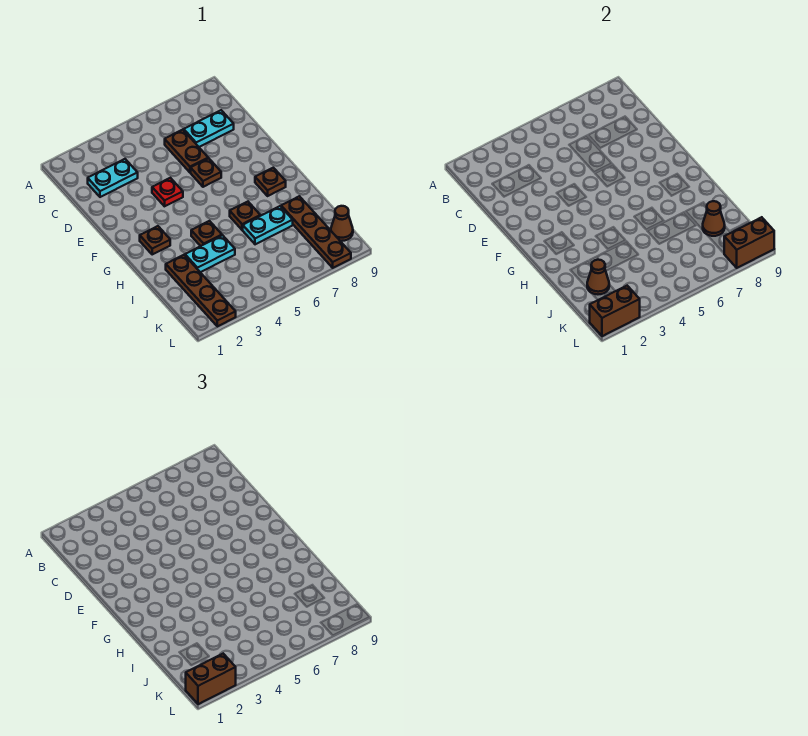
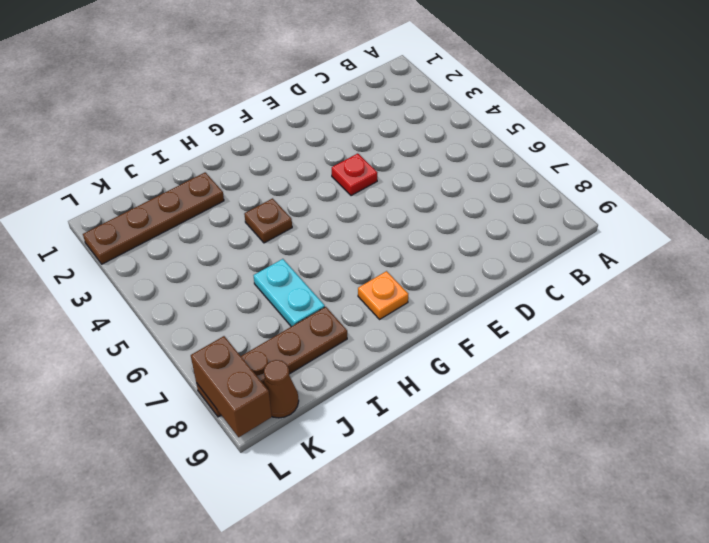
orange plate G8 level 1 -> brown plate G8 level 1
none -> cyan plate C2:C3 level 1
none -> brown plate C6:D6 level 1
none -> cyan plate C7:C8 level 1

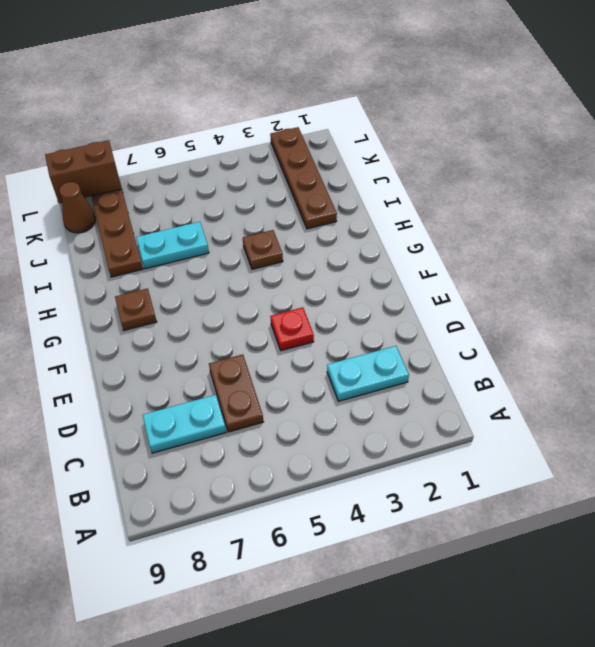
none -> brown plate E6 level 1
none -> brown plate G2 level 1
none -> brown plate H6 level 1

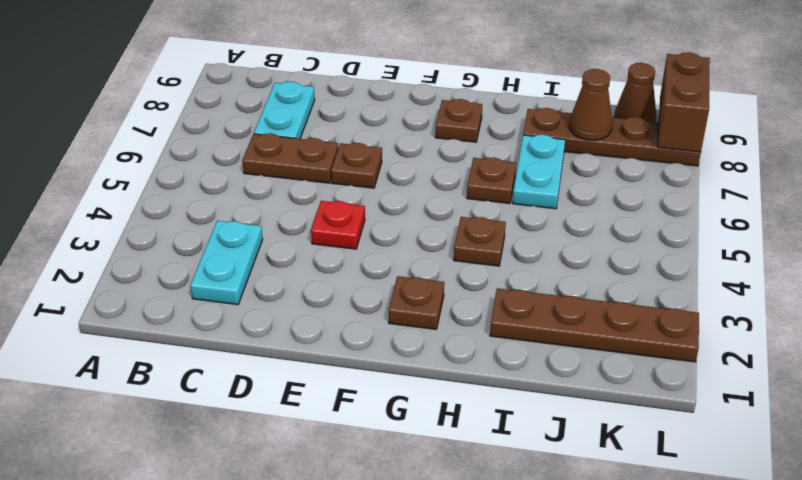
none -> cyan plate I3:I4 level 1
none -> brown cone J2 level 2
none -> brown brick L1:L2 level 2

